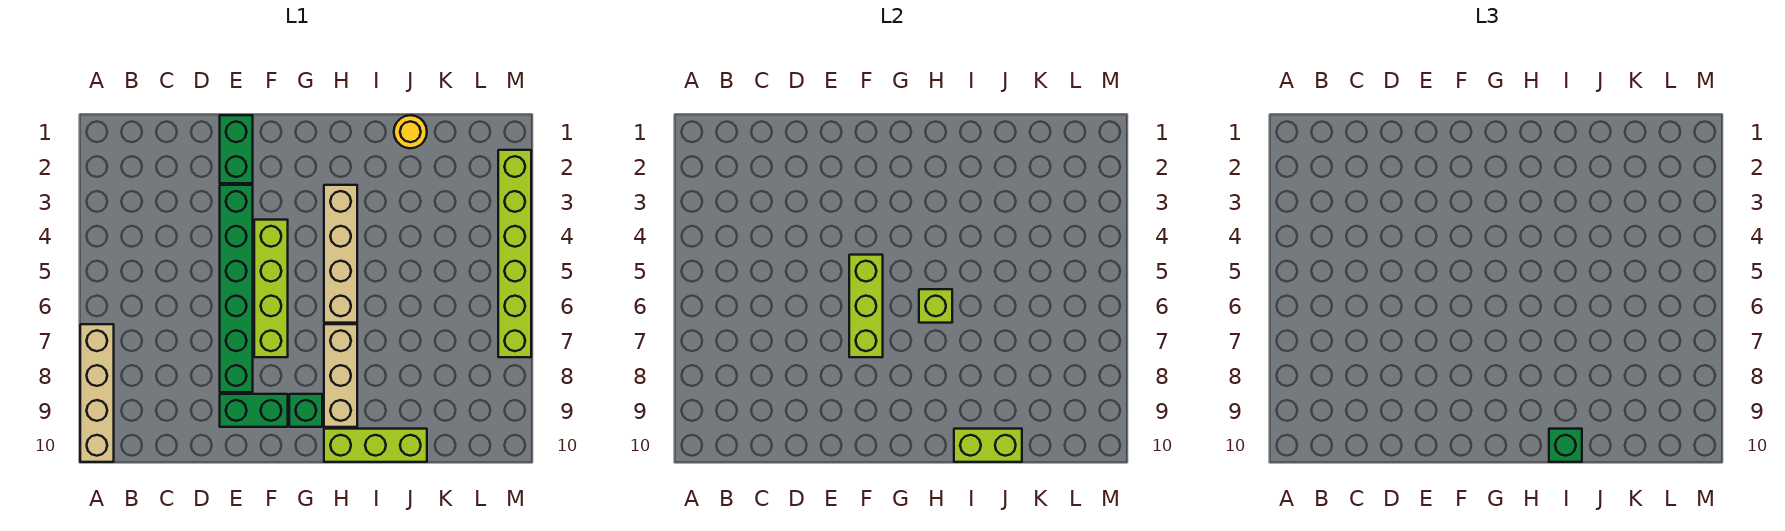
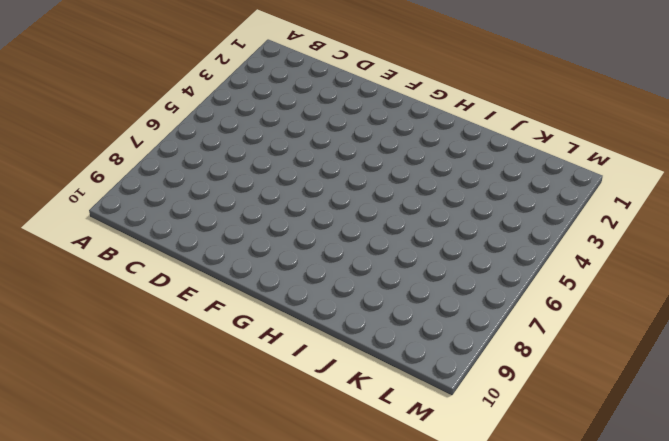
none -> tan brick A7:A10 level 1
none -> green brick E1:E2 level 1
none -> green brick E3:E8 level 1

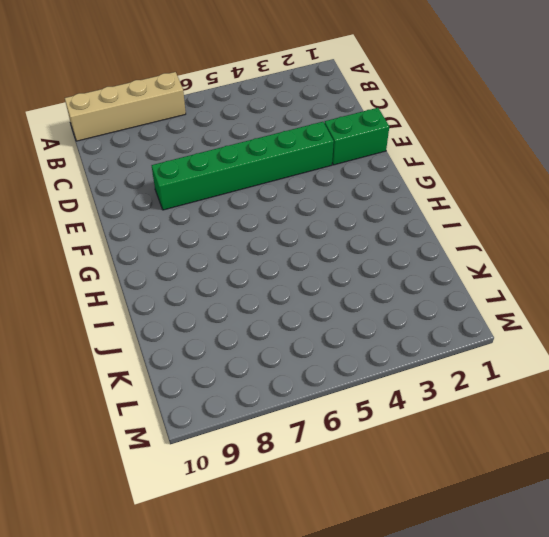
none -> green brick E9:F9 level 1
none -> lime brick F4:F7 level 1
none -> green brick G9 level 1

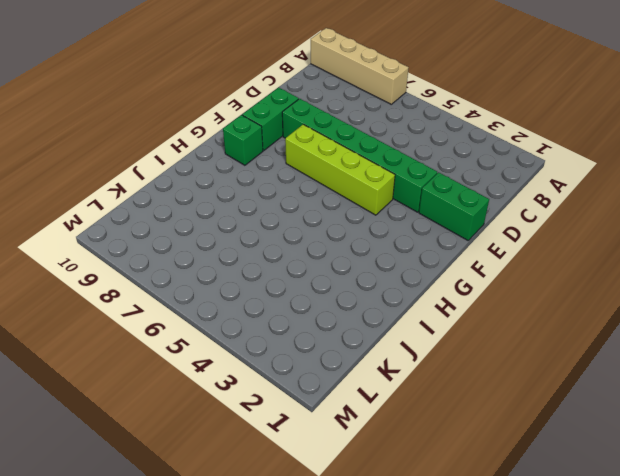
none -> tan brick H3:H6 level 1
none -> tan brick H7:H9 level 1
none -> lime brick H10:J10 level 1

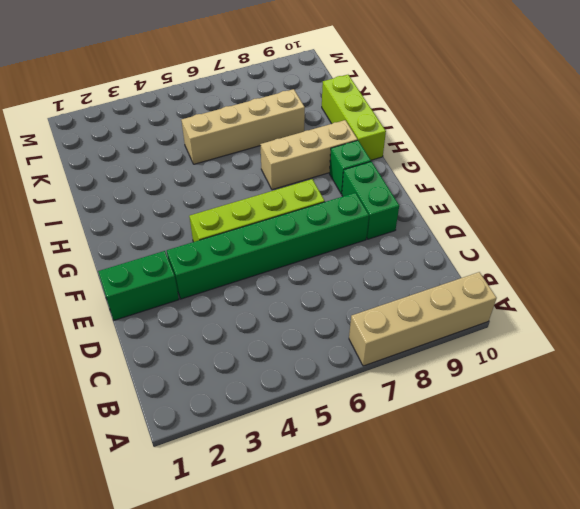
tan brick J5:J8 level 1 -> tan brick H3:H6 level 1
none -> yellow round brick J1 level 1
none -> lime brick M2:M7 level 1
none -> lime brick F5:F7 level 2

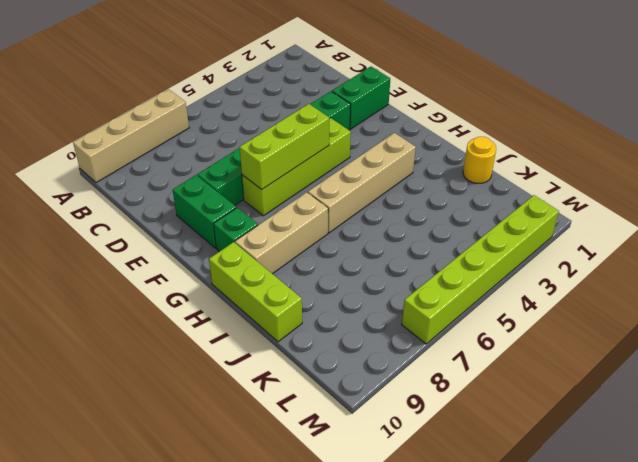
none -> lime brick H6 level 2
none -> lime brick I10:J10 level 2
none -> green brick I10 level 3

